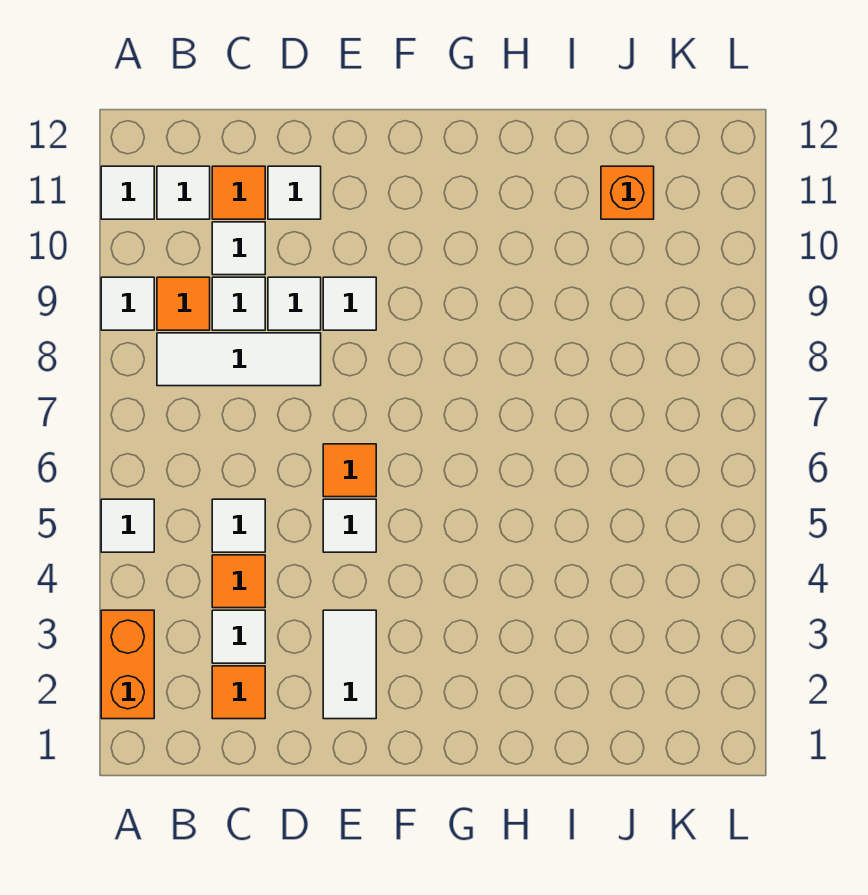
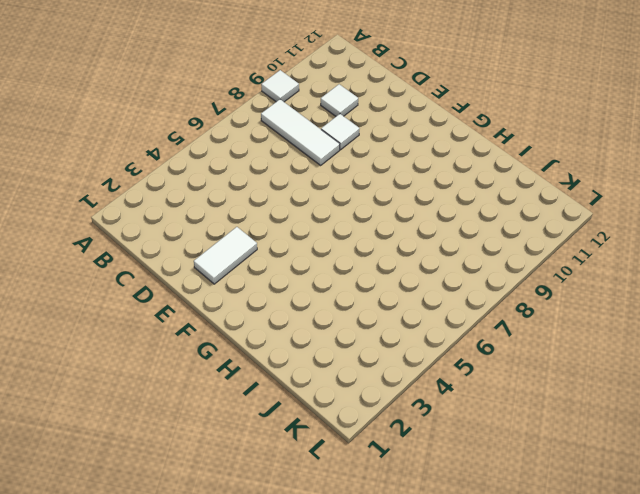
none -> orange brick A2:A3 level 1
none -> white tile A5 level 1
none -> white tile A11 level 1

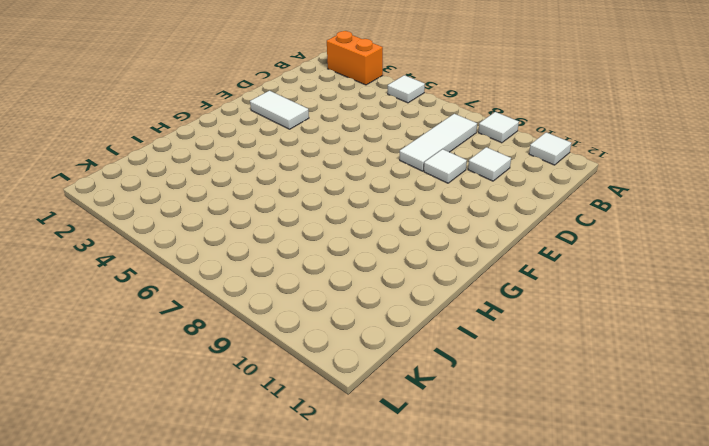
none -> orange tile B9 level 1
none -> white tile B11 level 1
none -> orange tile C2 level 1

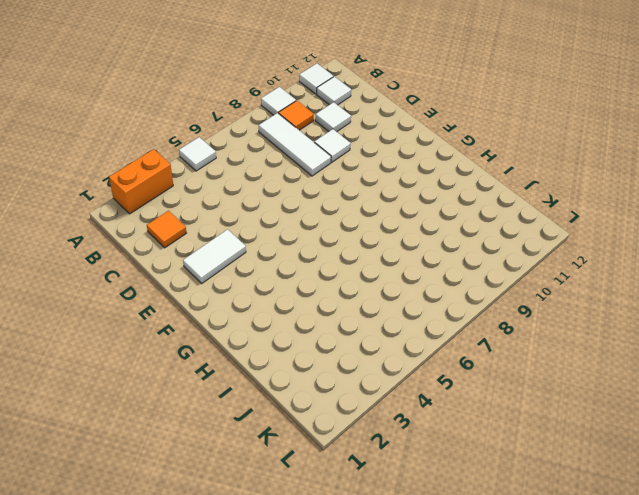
none -> white tile C3 level 1
none -> orange tile C4 level 1
none -> white tile C5 level 1

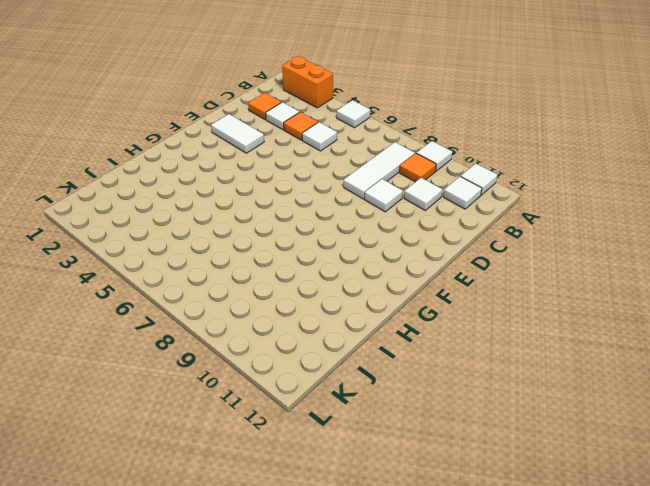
none -> white tile C9 level 1
none -> orange tile C11 level 1
none -> white tile D11 level 1

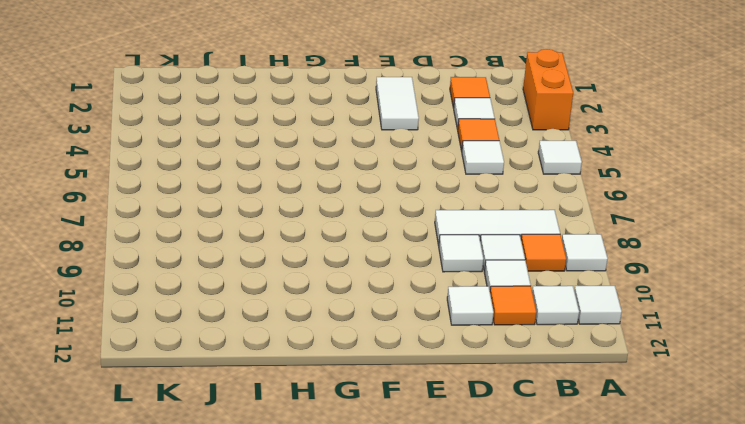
none -> white tile E5 level 1
none -> orange tile E6 level 1
none -> white tile E9 level 1

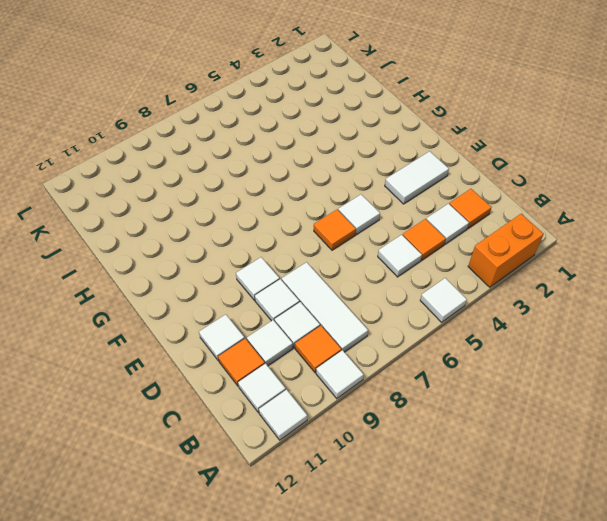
none -> orange brick J11 level 1

